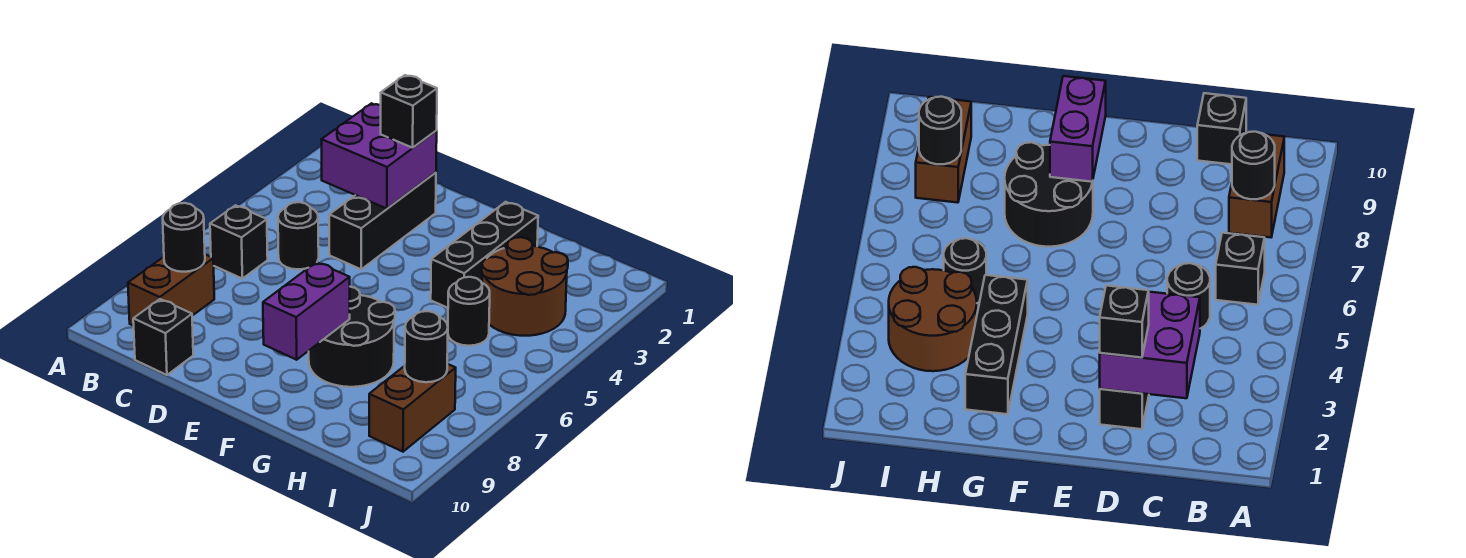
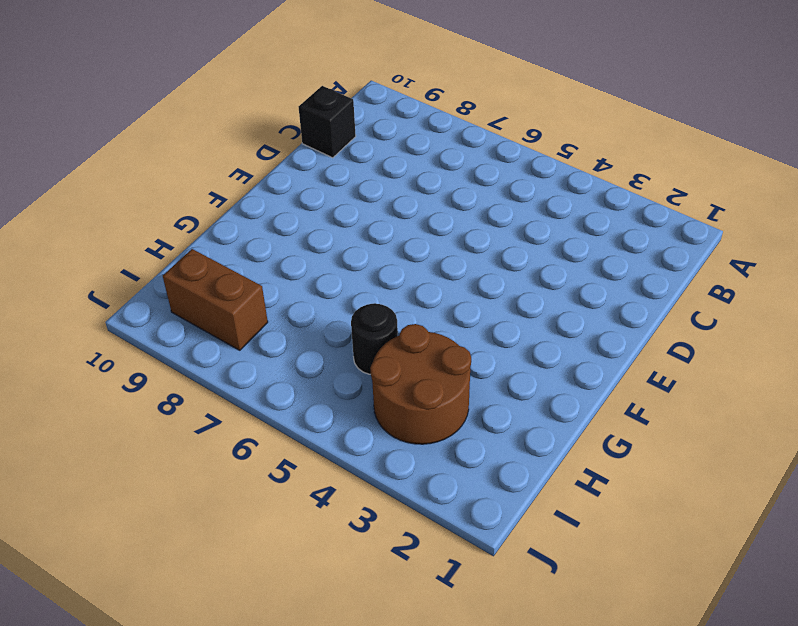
none -> black brick B6 level 1
none -> brown brick B8:B9 level 1
none -> black round brick C5 level 1

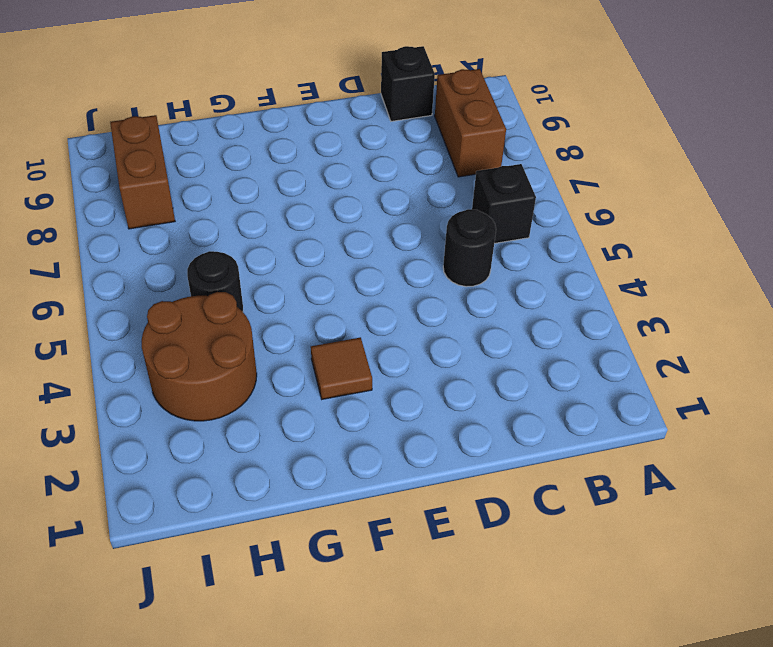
brown tile F3 level 1 -> none
none -> black brick D2:D4 level 1
none -> black round brick F7:G8 level 1
none -> black brick G2:G4 level 1

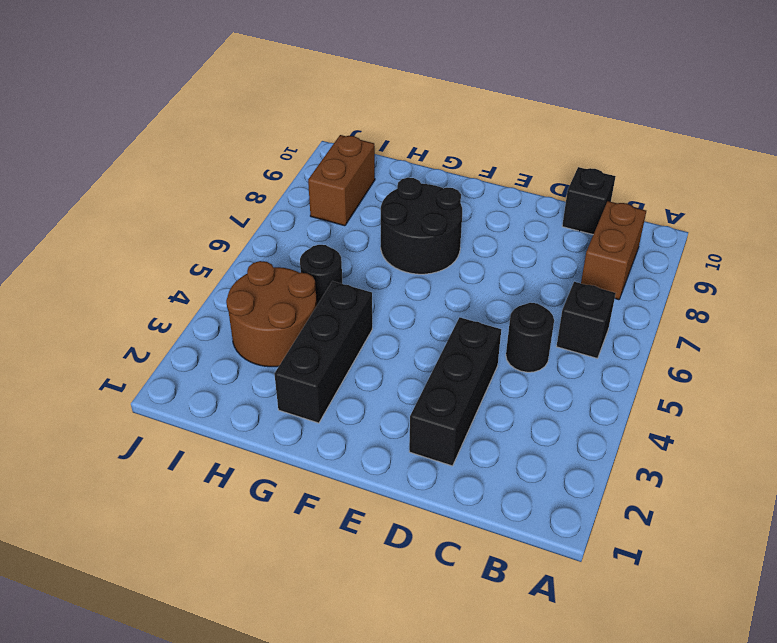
none -> black round brick B8 level 2
none -> purple brick C2:D3 level 2
none -> purple brick F8:F9 level 2

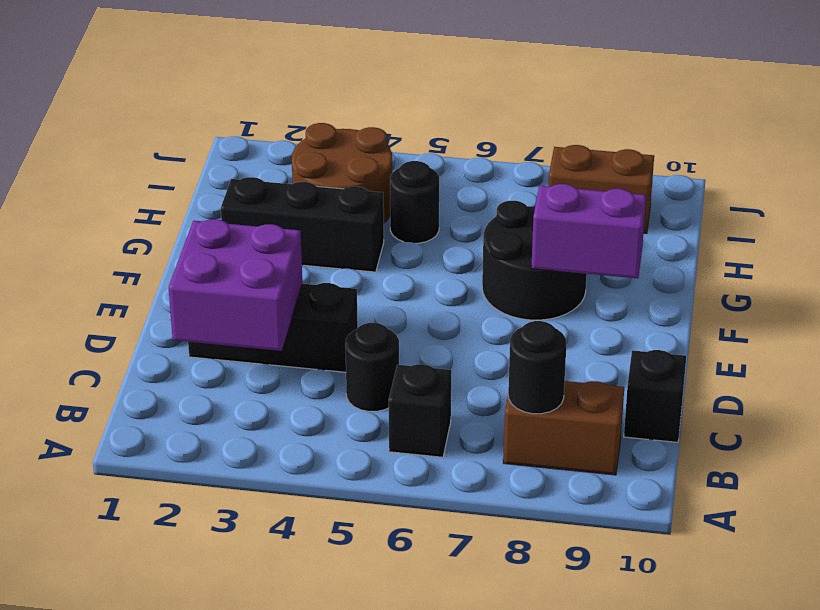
none -> black round brick I8 level 2
none -> black brick D2 level 3

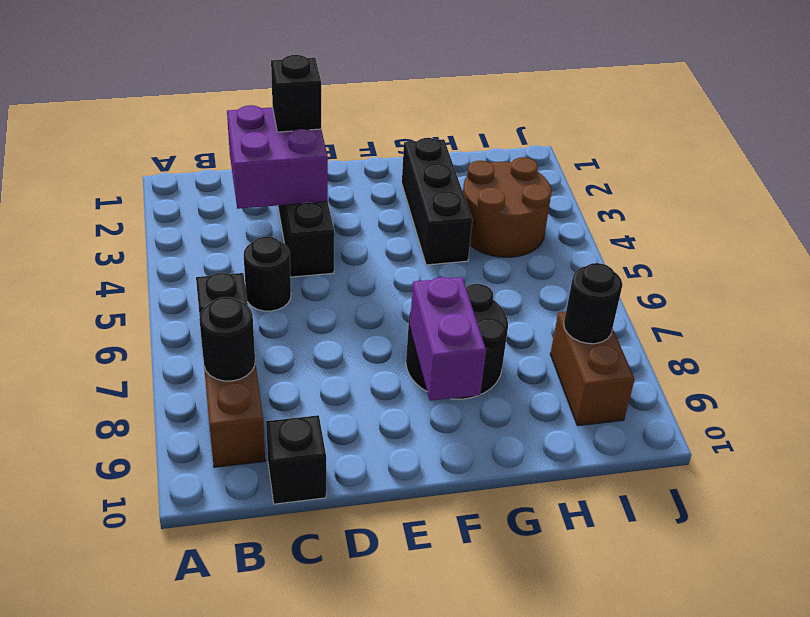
none -> black round brick H5 level 1

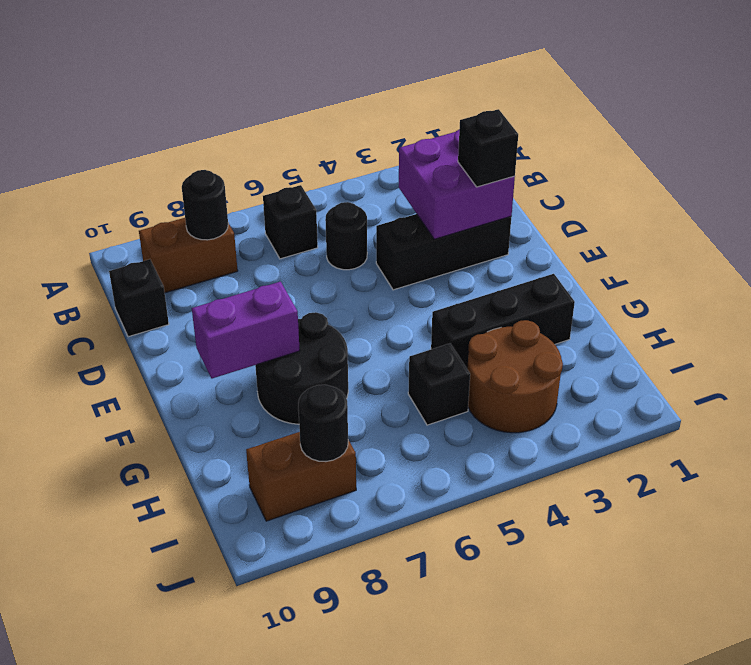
black brick H5 level 1 -> black round brick H5 level 1

